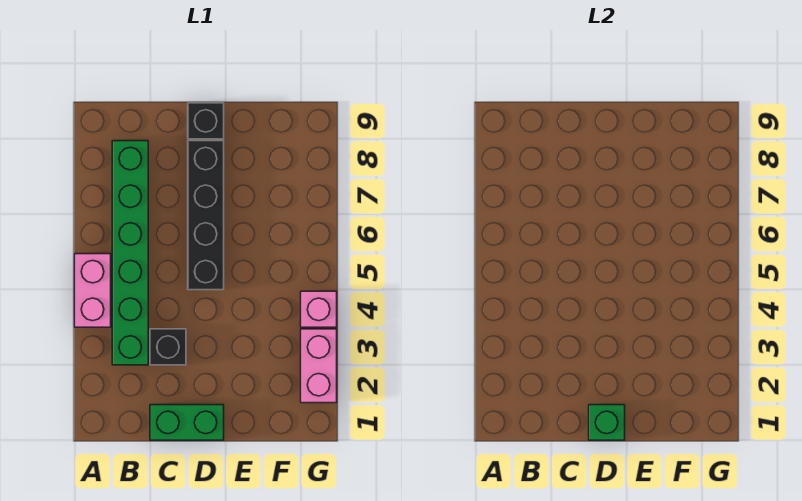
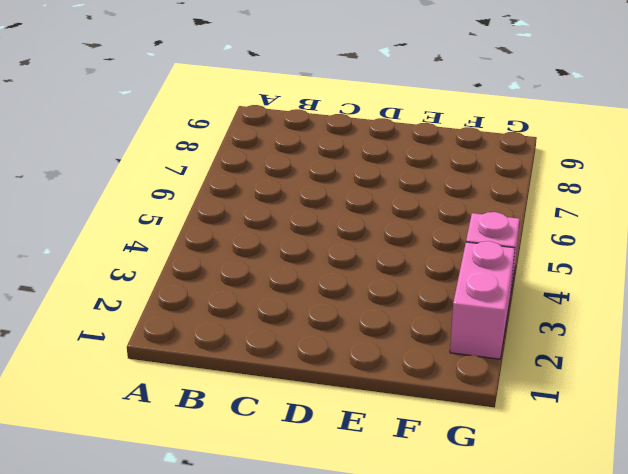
none -> pink brick A4:A5 level 1
none -> green brick B3:B8 level 1

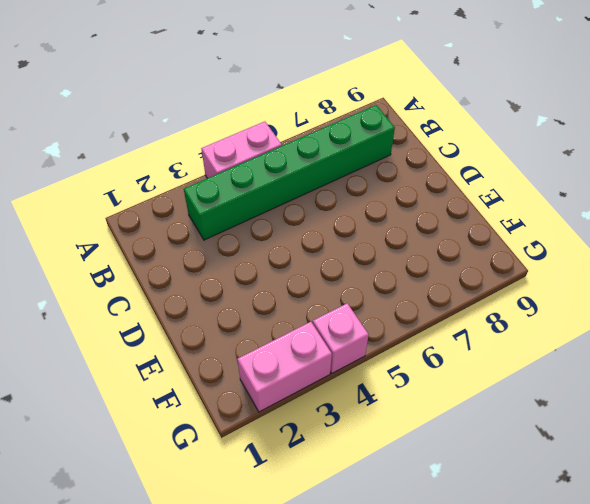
none -> green brick C1:D1 level 1
none -> black brick C3 level 1

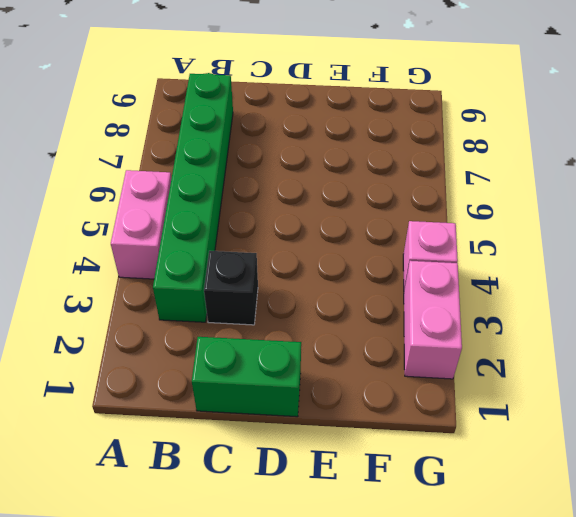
none -> black brick D5:D8 level 1
none -> black brick D9 level 1

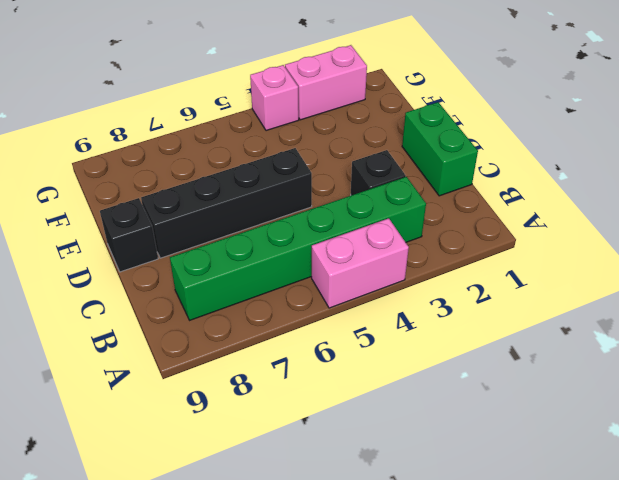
none -> green brick D1 level 2

